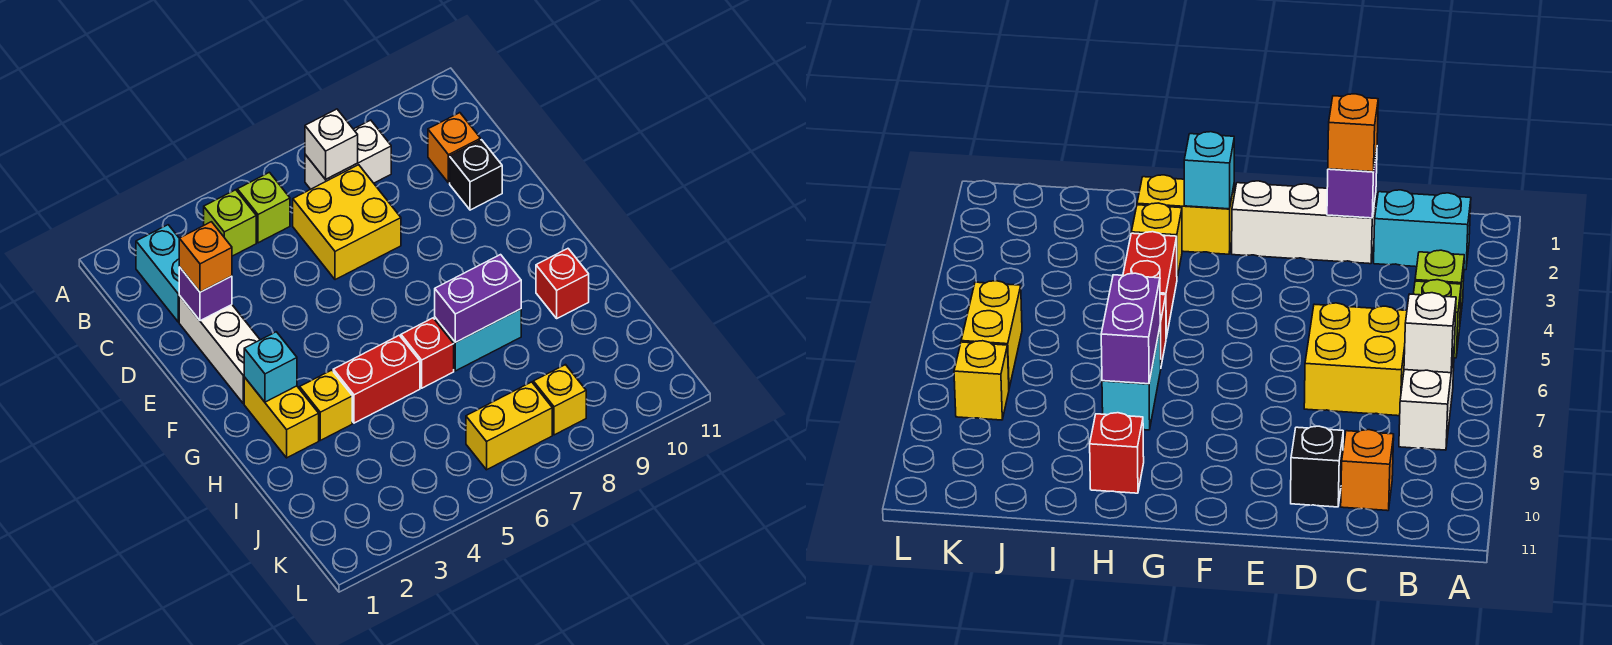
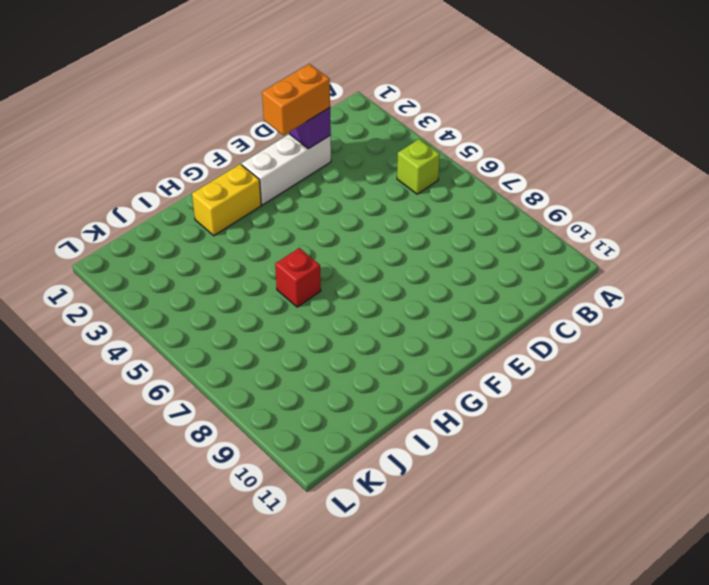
orange brick D2:E2 level 3 -> orange brick D2 level 3
none -> cyan brick B2:C2 level 1
none -> lime brick B4 level 1
none -> white brick B7:B8 level 1

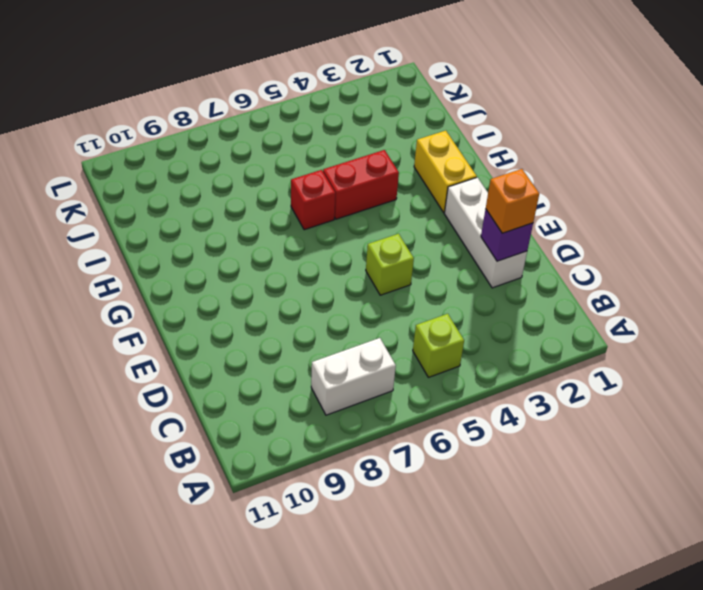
lime brick E5 level 1 -> lime brick B4 level 1
none -> cyan brick B2:C2 level 1
none -> yellow brick C6:D7 level 1
none -> orange brick C10 level 1

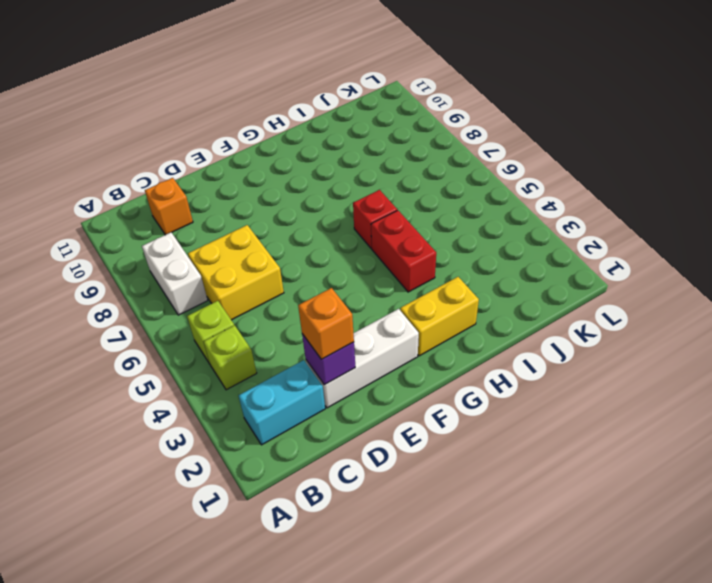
none -> black brick D10 level 1
none -> yellow brick H3 level 1
none -> cyan brick H7:H8 level 1

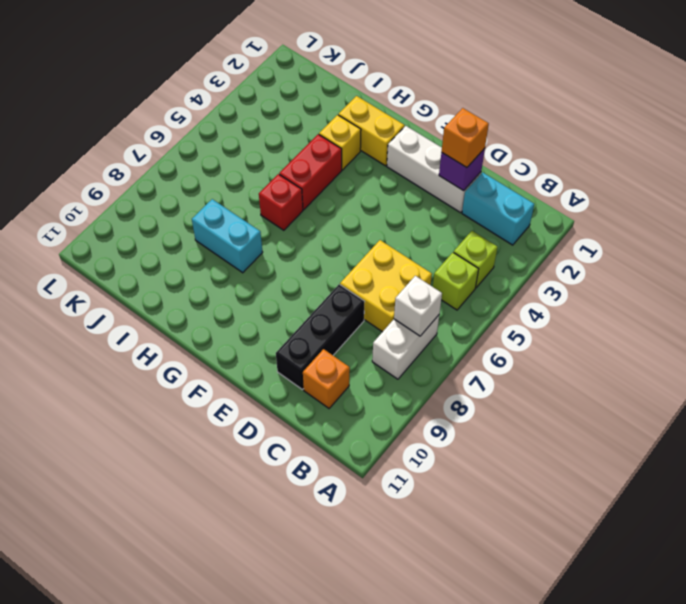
black brick D8:D10 level 1 -> black brick D10 level 1
cyan brick H8:I8 level 1 -> cyan brick H7:H8 level 1
none -> red brick H10 level 1
none -> yellow brick K6:K7 level 1
none -> yellow brick K8 level 1

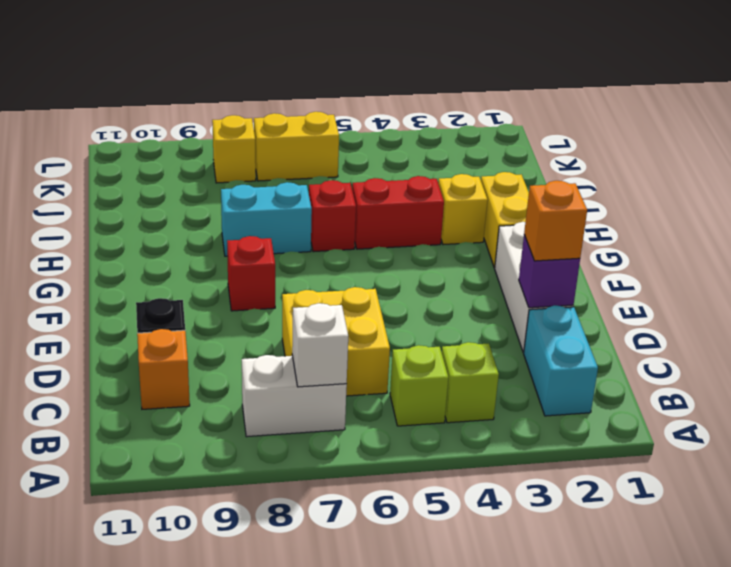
red brick F8 level 1 -> red brick H10 level 1
none -> cyan brick G2 level 2
none -> purple brick H7:H8 level 2

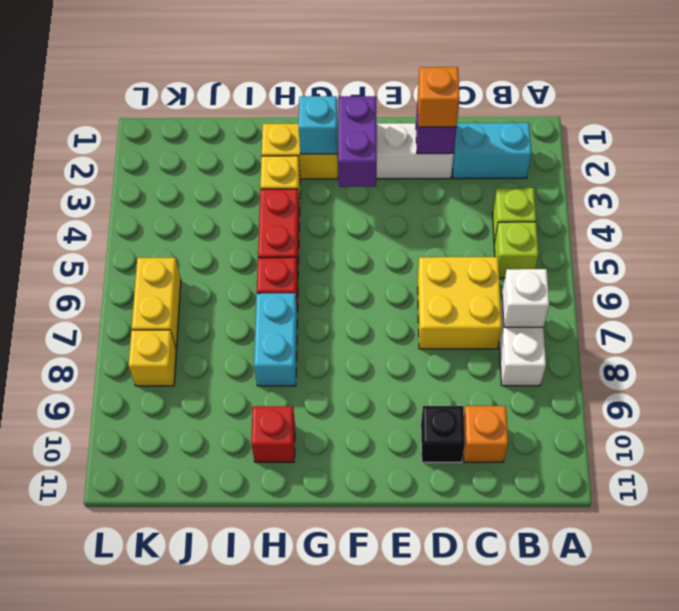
purple brick F2:F3 level 2 -> purple brick H7:H8 level 2

